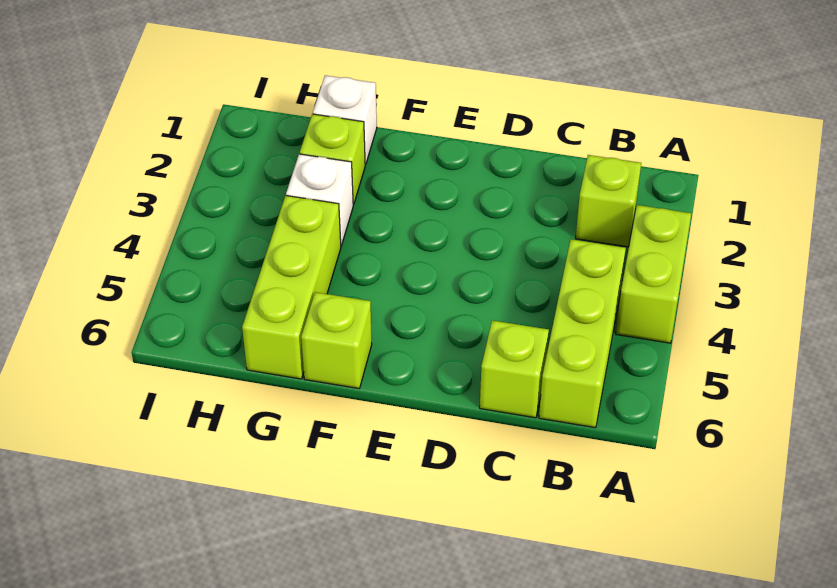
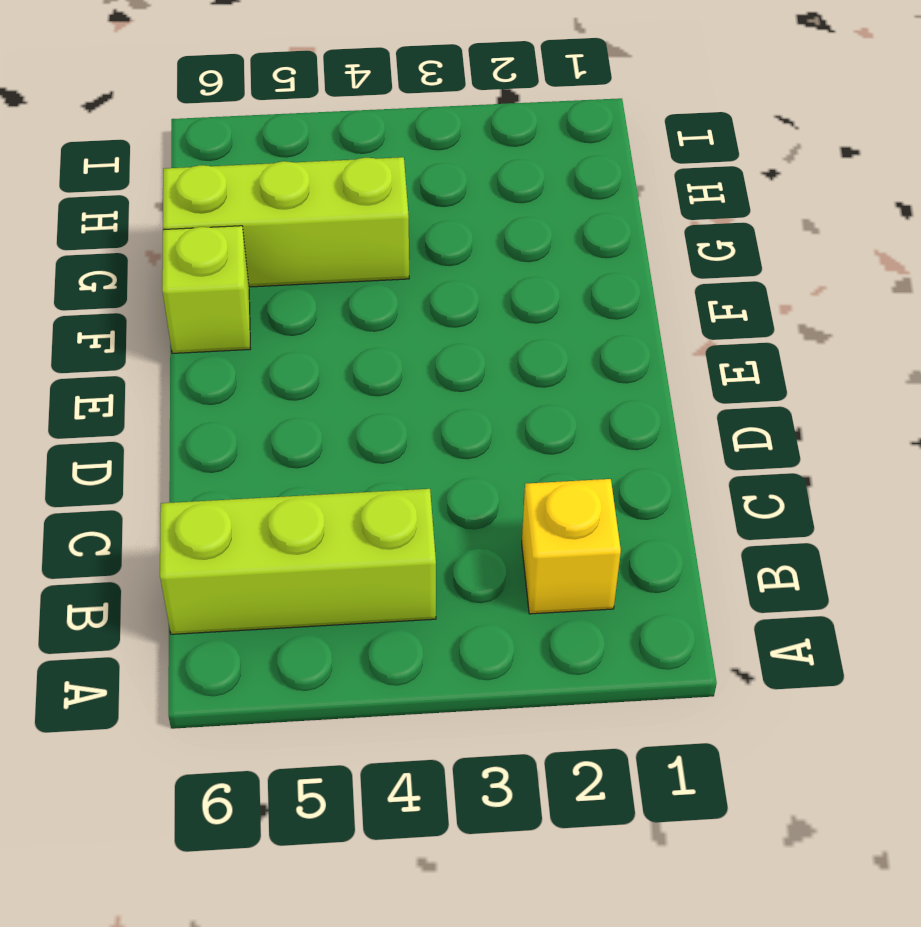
yellow brick B2 level 1 -> lime brick B2 level 1
none -> lime brick A3:A4 level 1
none -> lime brick C6 level 1

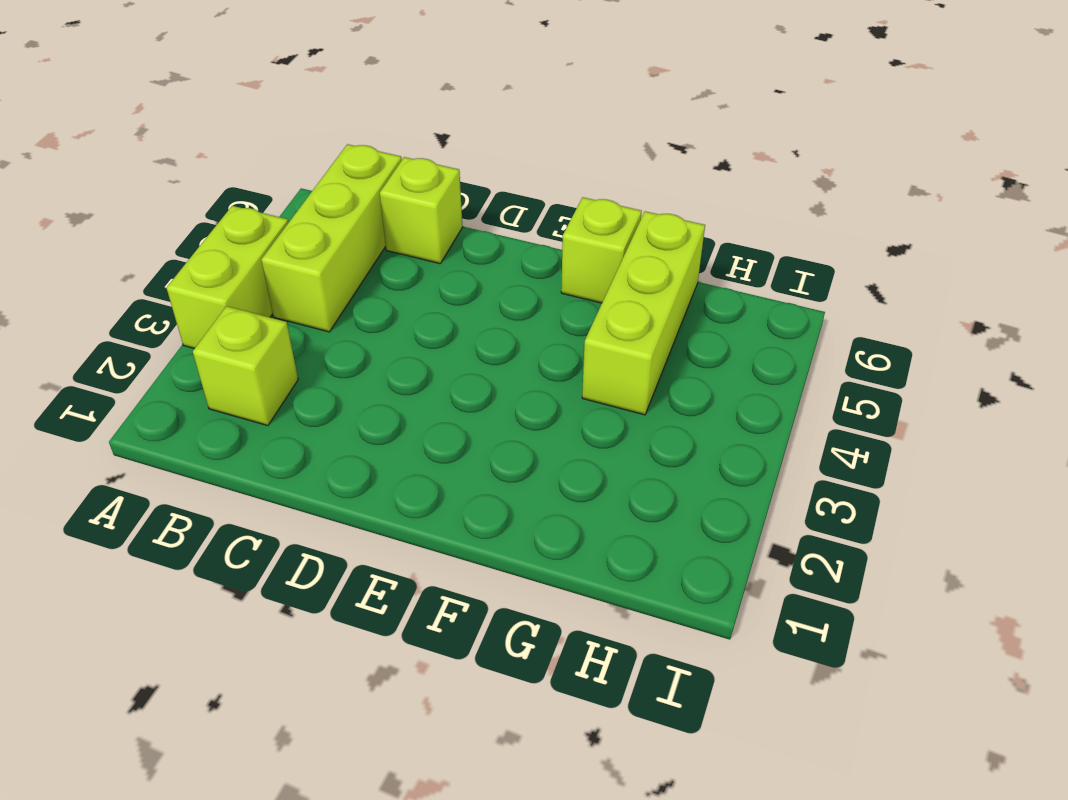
none -> white brick G1 level 1
none -> lime brick G2 level 1

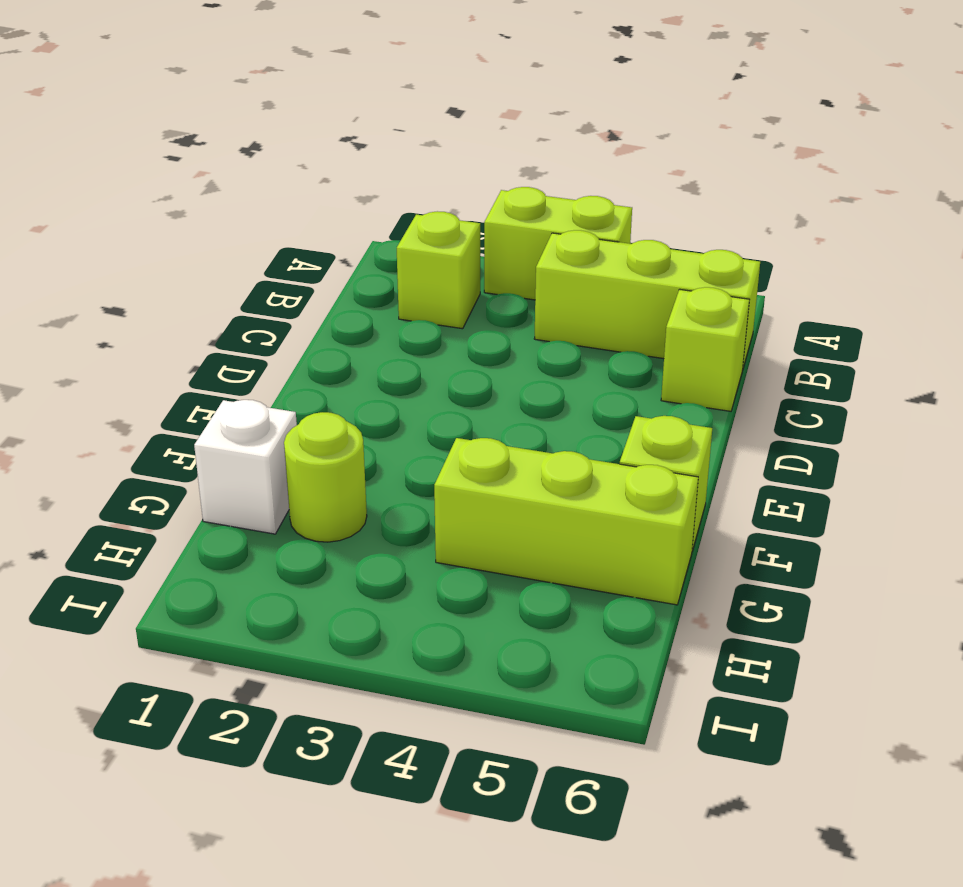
lime round brick G2 level 1 -> lime brick G2 level 1
none -> white brick G3 level 1

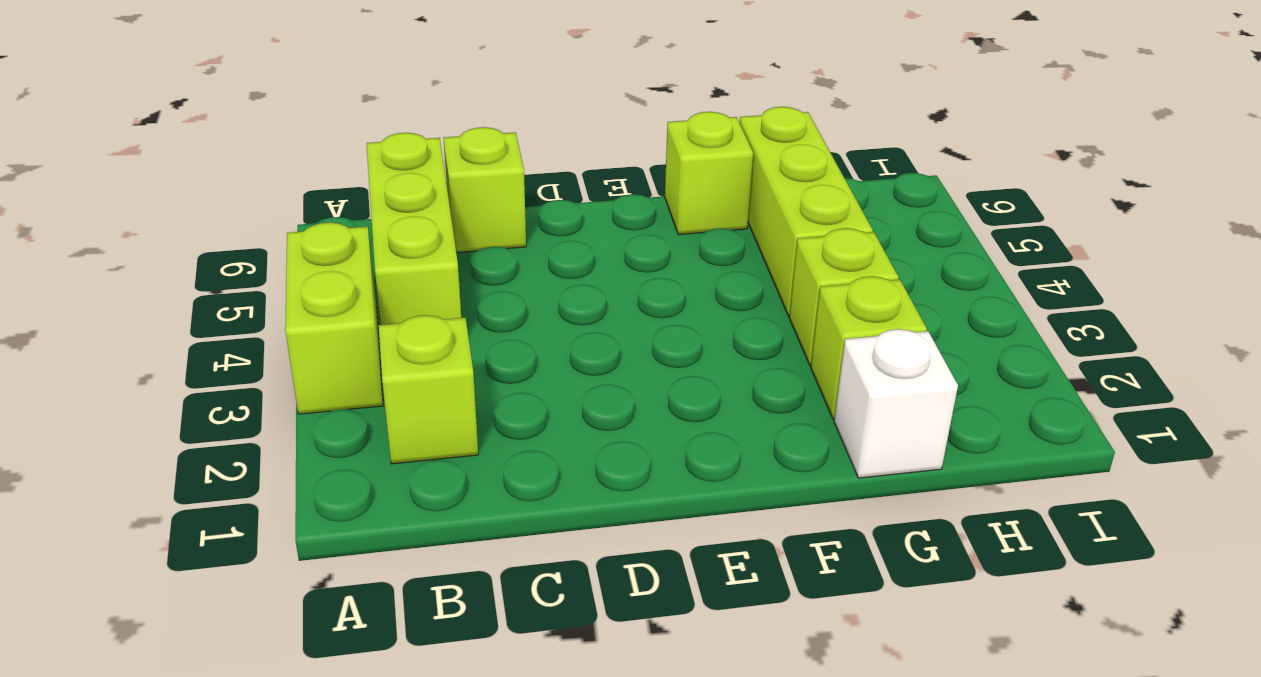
lime brick G3 level 1 -> white brick G3 level 1

